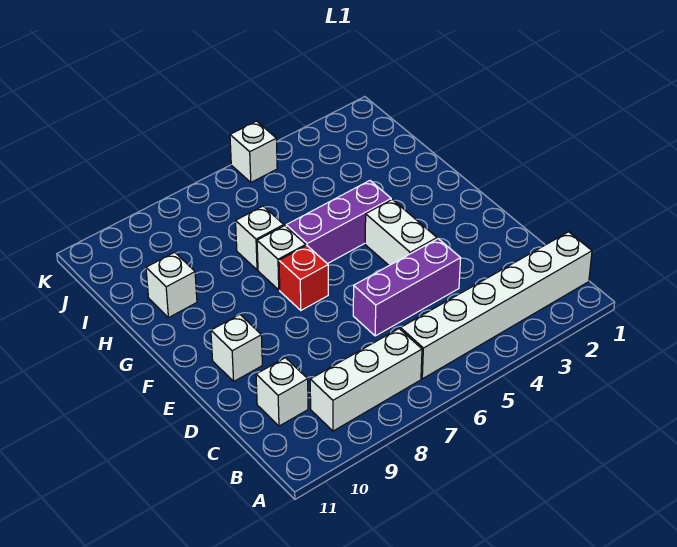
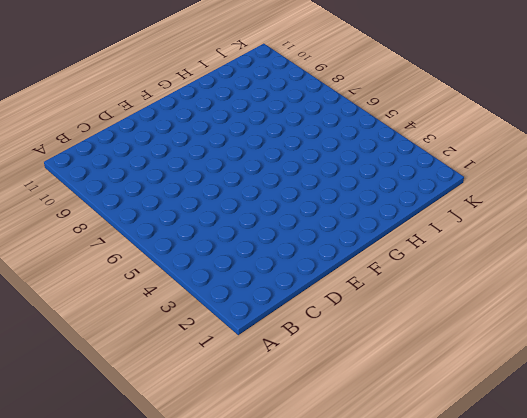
none -> white brick B1:B6 level 1
none -> white brick B7:B9 level 1
none -> white brick C10 level 1

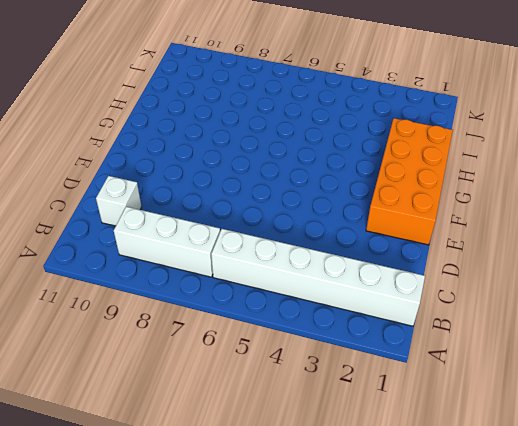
orange brick E1:H2 level 1 -> none
none -> purple brick D4:D6 level 1
none -> white brick E4:F4 level 1
none -> white brick E10 level 1

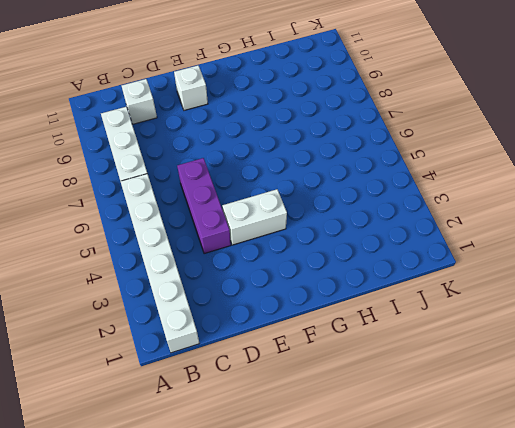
none -> red brick F7 level 1
none -> purple brick G4:G6 level 1
none -> white brick G7 level 1

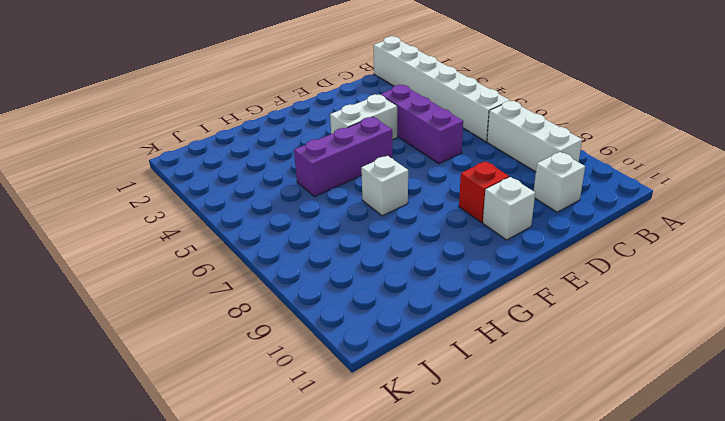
red brick E9 level 1 -> red brick F7 level 1
purple brick F5:H5 level 1 -> purple brick G4:G6 level 1
none -> white brick H7 level 1
none -> white brick H10 level 1
none -> white brick K5 level 1

